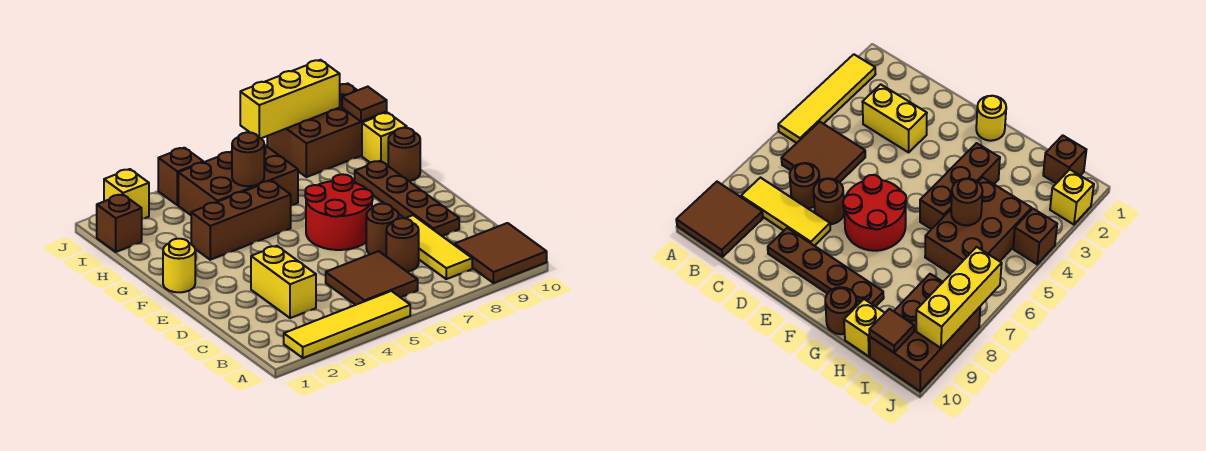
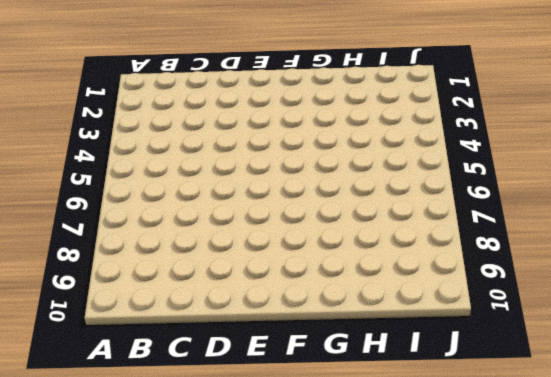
none -> yellow tile A2:A5 level 1
none -> brown tile A9:B10 level 1
none -> brown tile B5:C6 level 1

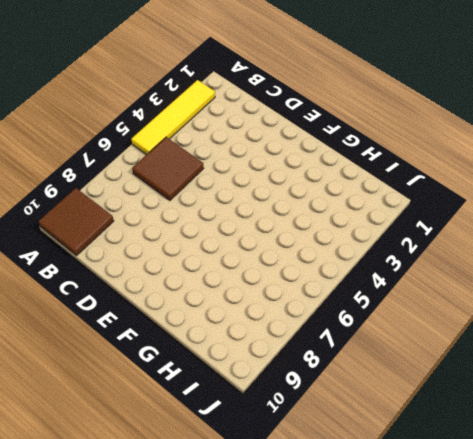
none -> yellow tile B8:D8 level 1
none -> yellow brick C3:D3 level 1
none -> brown round brick C7 level 1

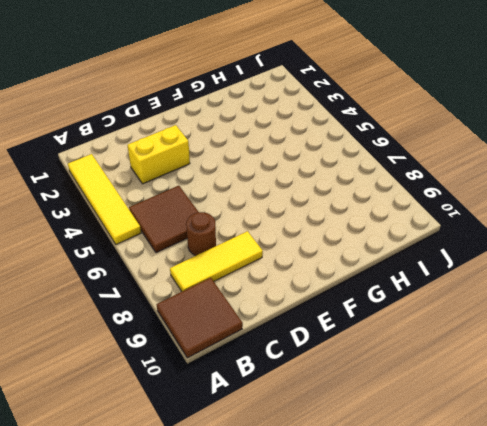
none -> brown round brick D7 level 1
none -> brown plate D9:G9 level 1
none -> red round brick E6:F7 level 1

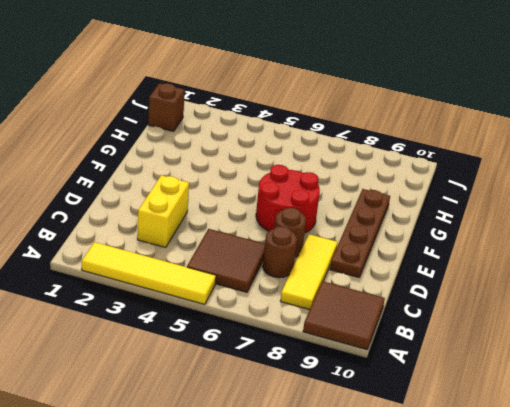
none -> yellow round brick F1 level 1
none -> brown brick G3:G5 level 1
none -> brown round brick G10 level 1

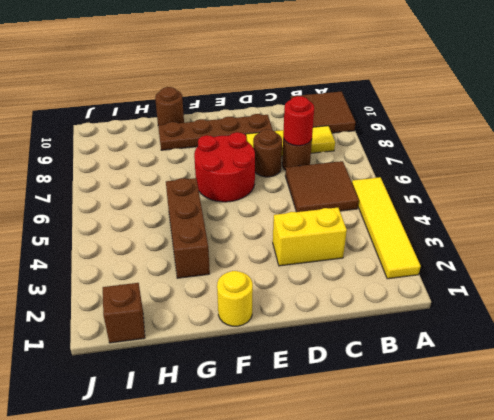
red round brick C7 level 2 -> none
none -> brown brick H4:I6 level 1
none -> yellow brick H10 level 1
none -> brown brick I8:J10 level 1

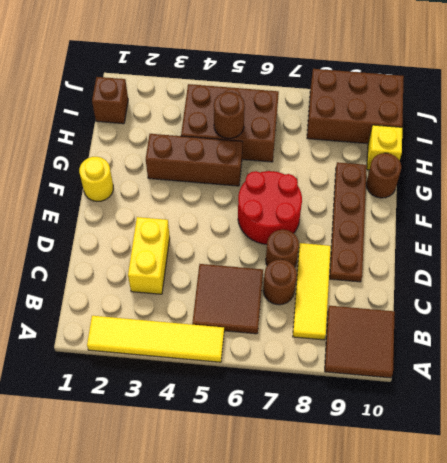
none -> yellow brick J2 level 1
none -> brown brick J4 level 1
none -> brown tile I10 level 2

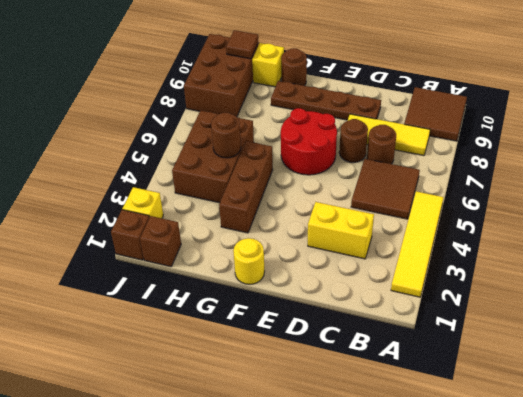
brown brick J1 level 1 -> brown brick J4 level 1
none -> yellow brick J7:J9 level 2

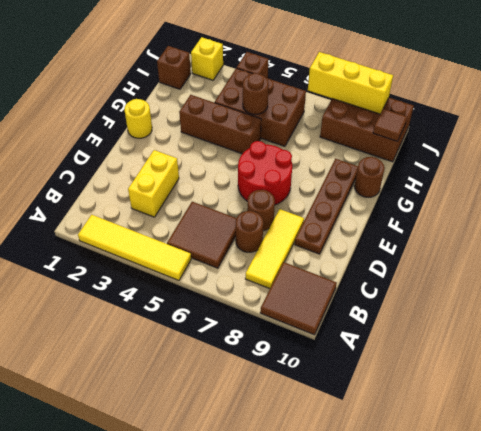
none -> yellow brick H10 level 1

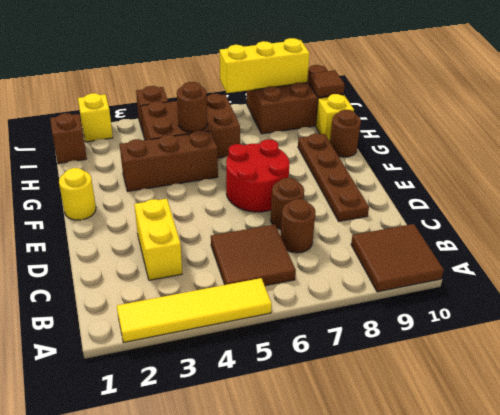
none -> yellow tile B8:D8 level 1

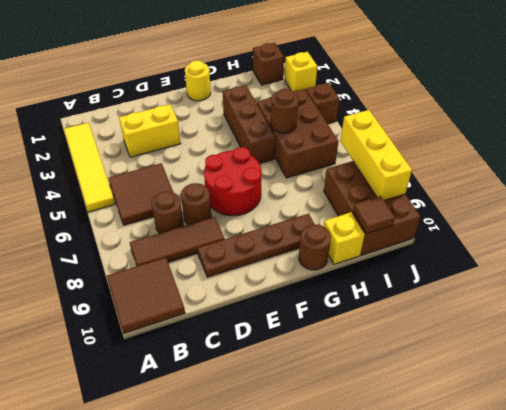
brown tile B8:D8 level 1 -> yellow tile B8:D8 level 1

